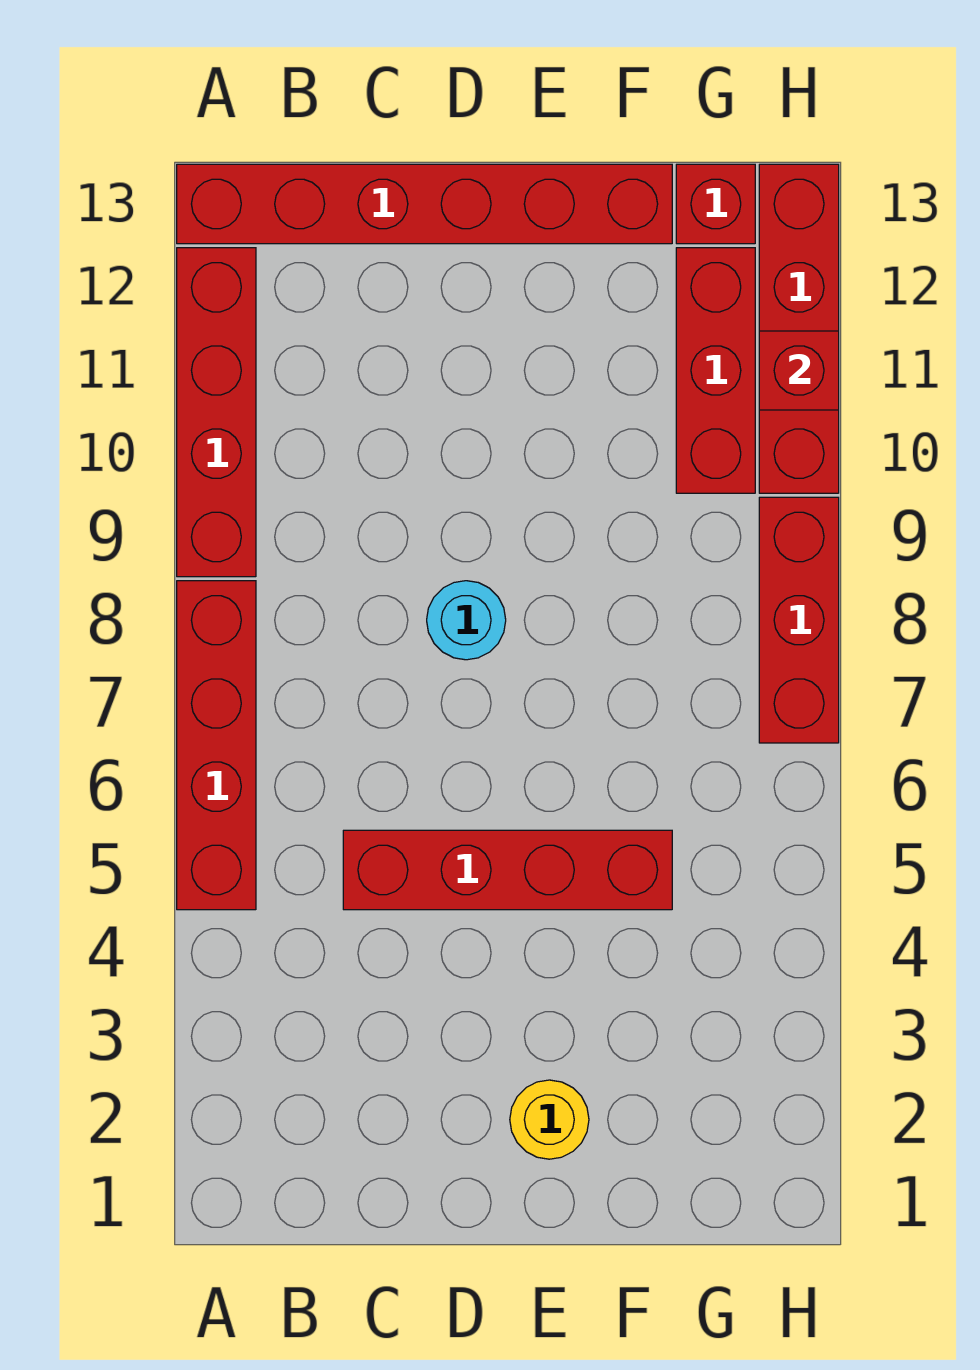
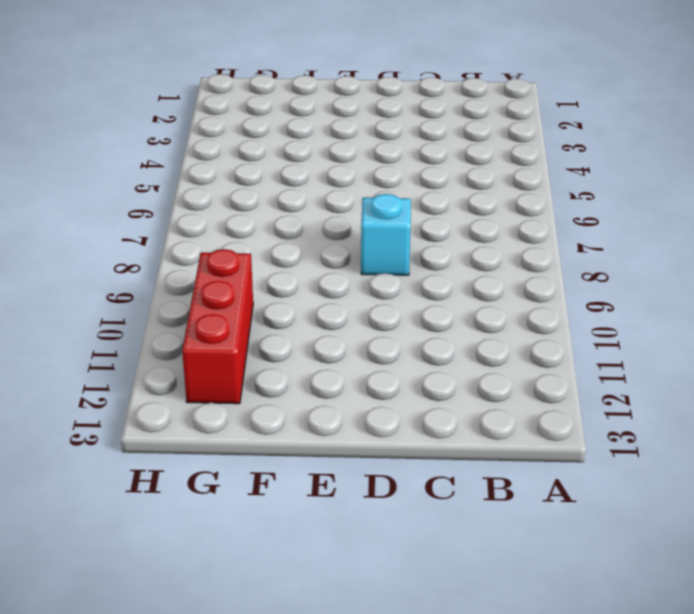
cyan brick D8 level 1 -> cyan round brick D8 level 1
none -> red brick A5:A8 level 1
none -> red brick A9:A12 level 1

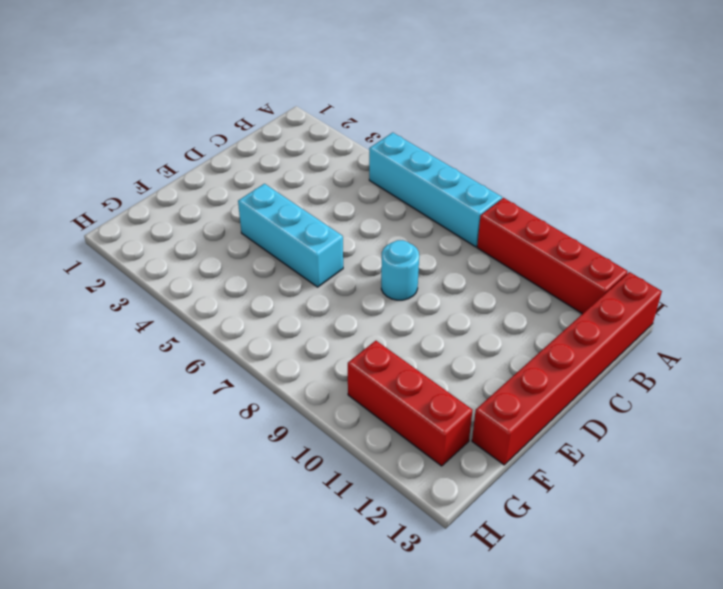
cyan brick A5:A8 level 1 -> red brick A5:A8 level 1
cyan brick E4:E6 level 1 -> red brick C5:F5 level 1
none -> yellow round brick E2 level 1
none -> red brick G13 level 1

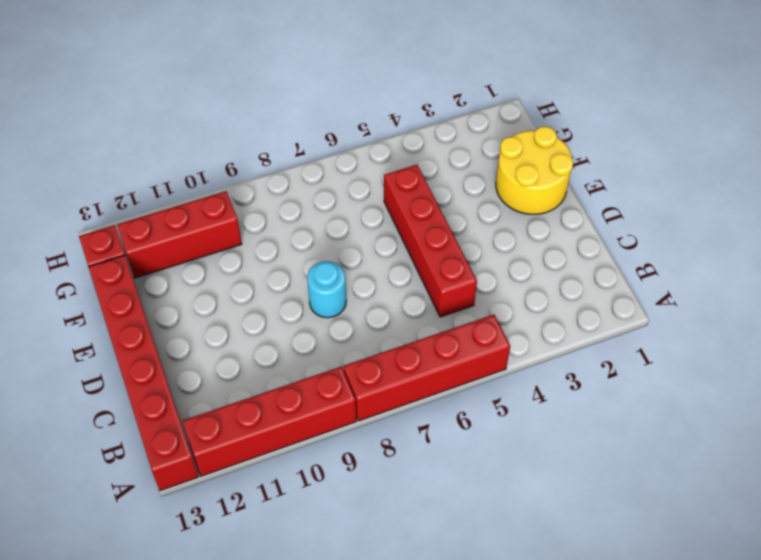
yellow round brick E1:F2 level 1 -> yellow round brick E2 level 1
none -> red brick H7:H9 level 1
none -> red brick H10:H13 level 1

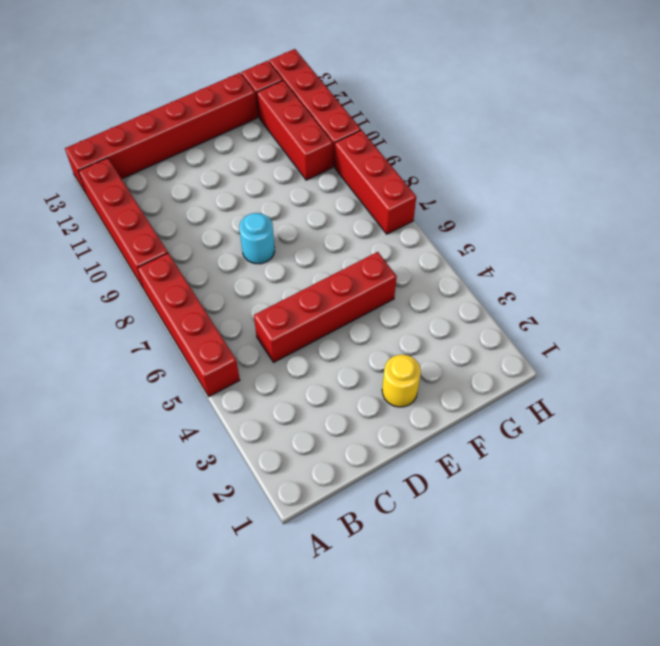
none -> red brick H11 level 2

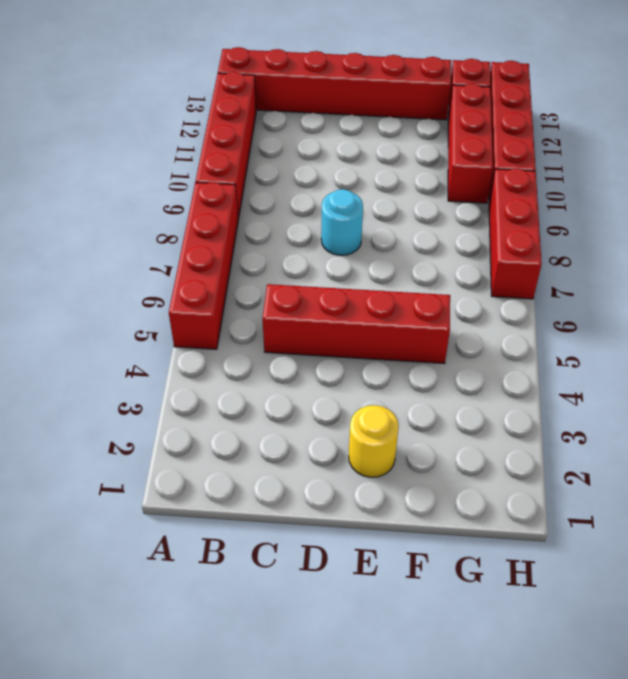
none -> red brick H11 level 2

